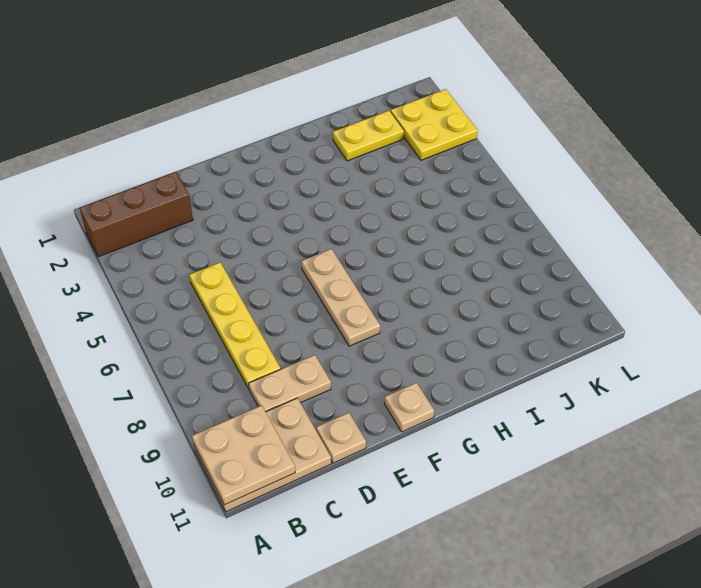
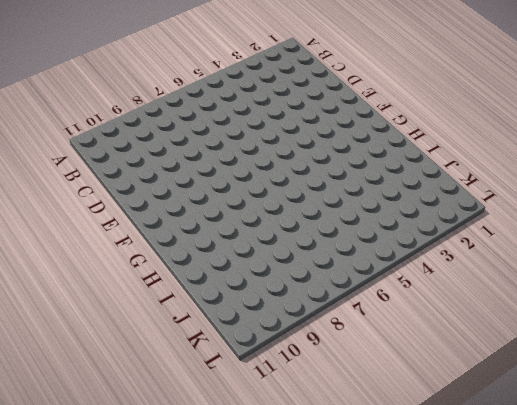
none -> brown brick A2:C2 level 1
none -> tan plate A10:C11 level 1

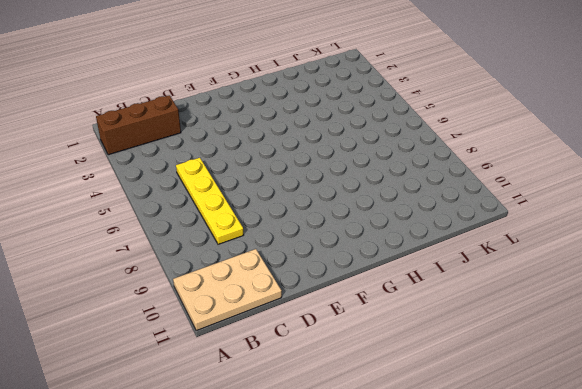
none -> tan plate C9:D9 level 1
none -> tan plate D11 level 1

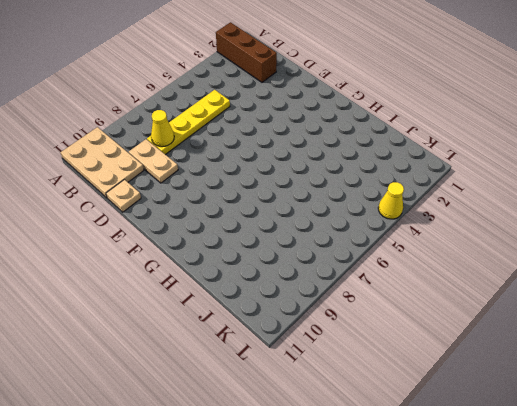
yellow cone C8 level 2 -> none
yellow cone L4 level 1 -> none
none -> tan plate F6:F8 level 1
none -> tan plate F11 level 1

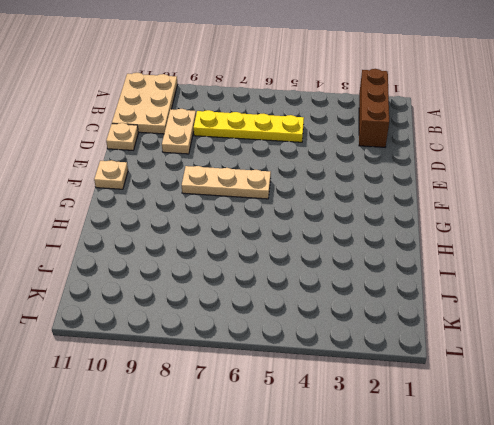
none -> yellow plate I2:J2 level 1
none -> yellow plate K2:L3 level 1

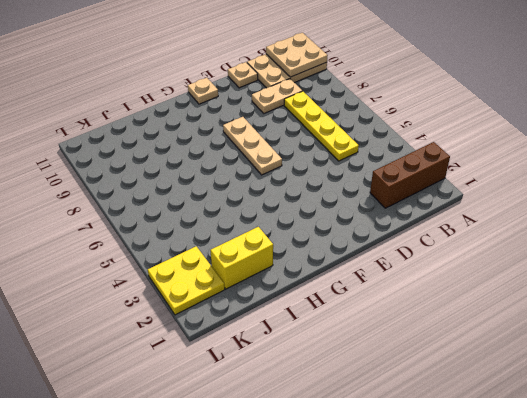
yellow brick I2:J2 level 1 -> yellow plate I2:J2 level 1

